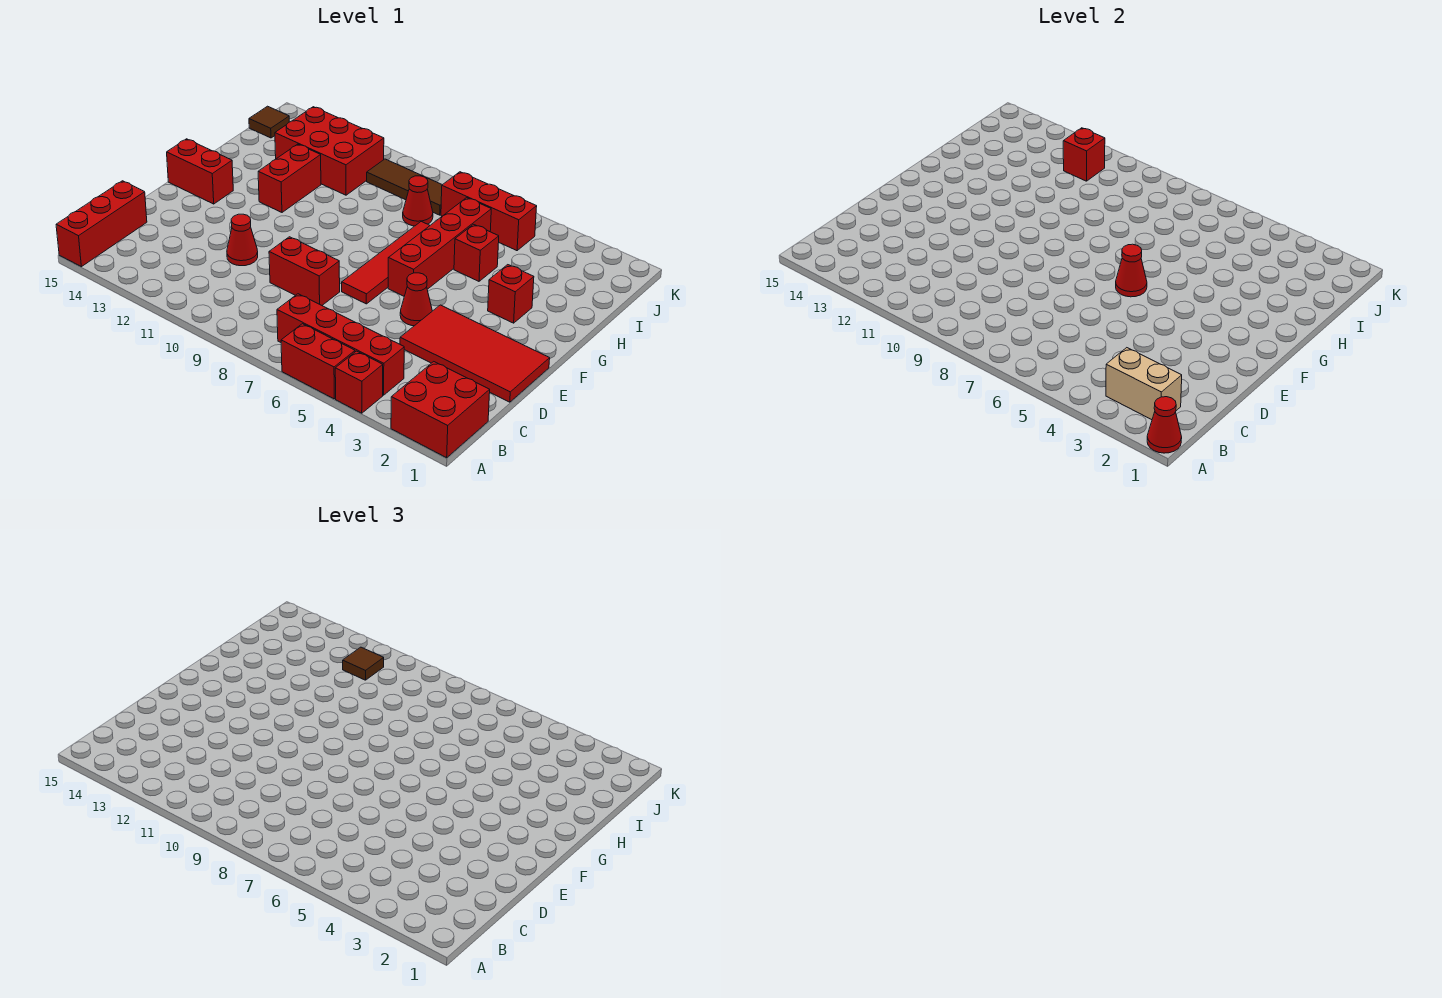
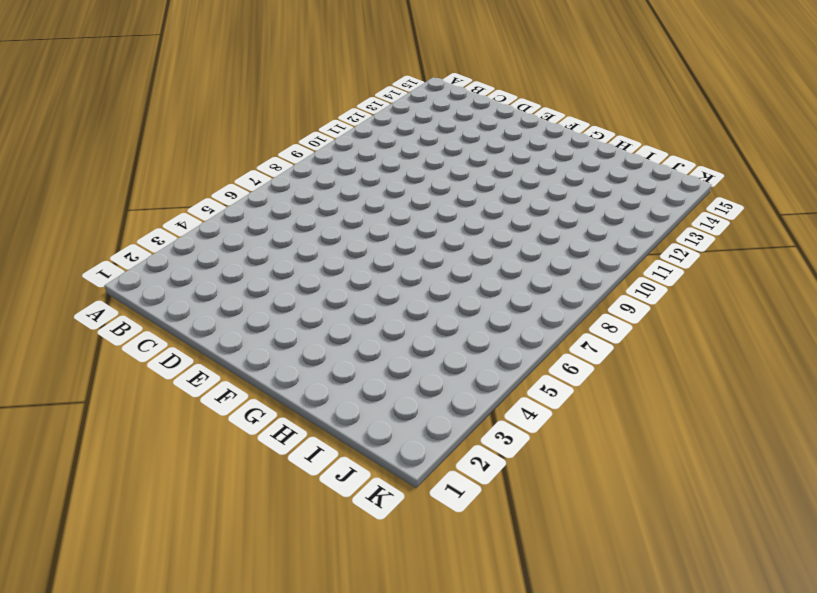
none -> red brick A1:B2 level 1
none -> red brick A4 level 1
none -> red brick A5:A6 level 1

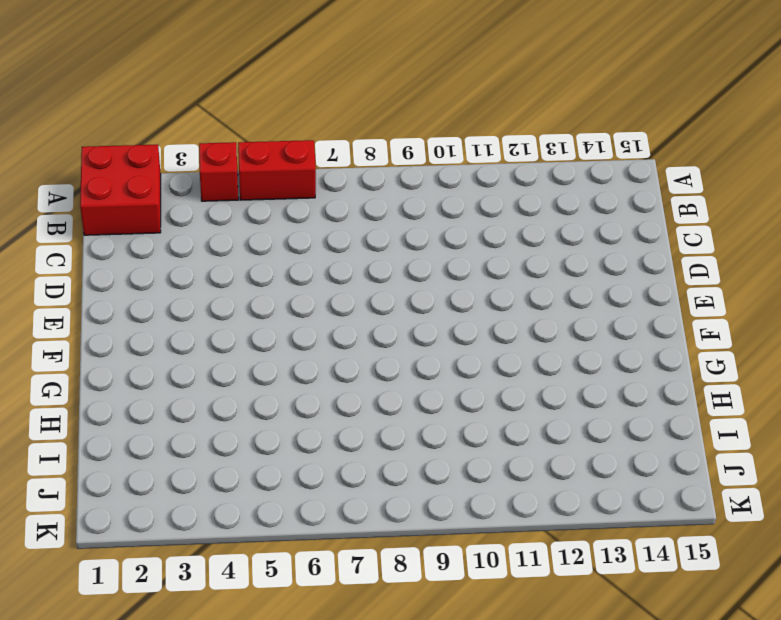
none -> red brick A15:C15 level 1
none -> red brick B4:B7 level 1
none -> red tile D1:E4 level 1

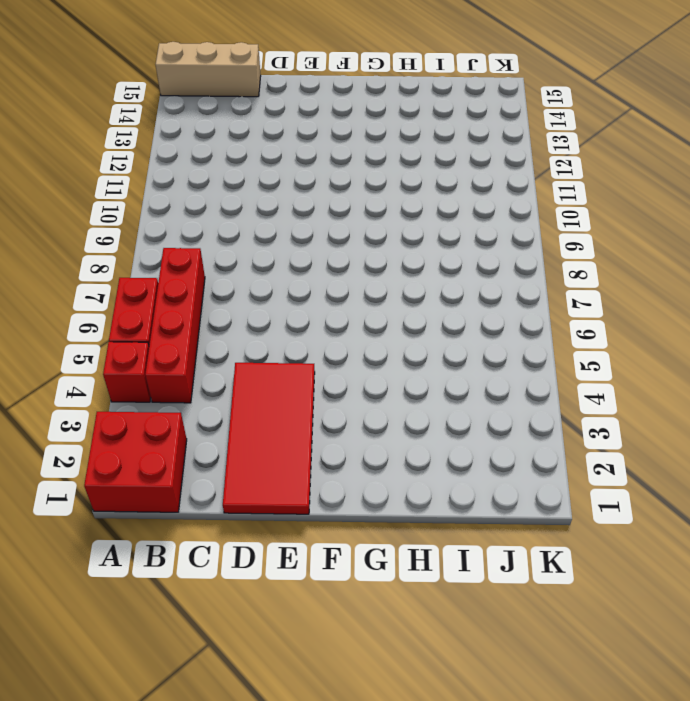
tan brick A15:C15 level 1 -> red brick A15:C15 level 1
none -> red brick D8:D9 level 1
none -> red cone D11 level 1
none -> red cone E5 level 1

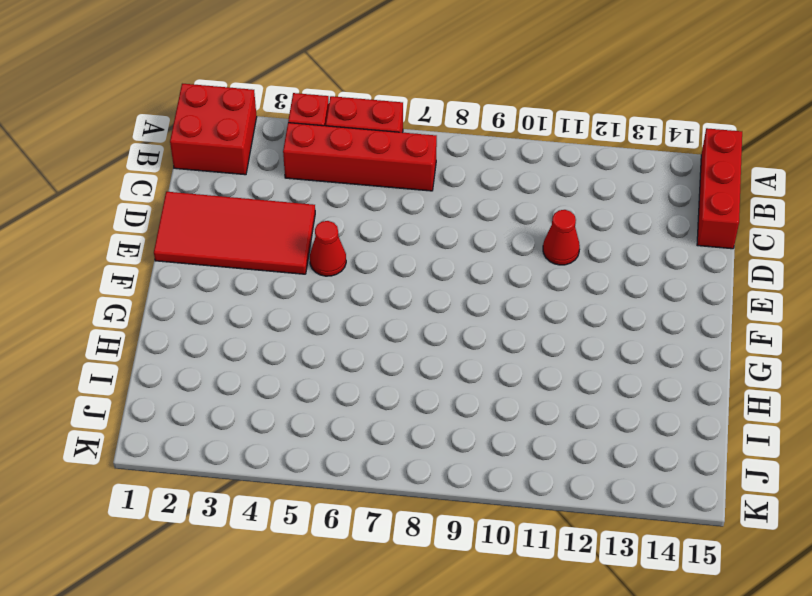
none -> red brick D8:D9 level 1
none -> red tile E7:H7 level 1
none -> red brick F6:I6 level 1

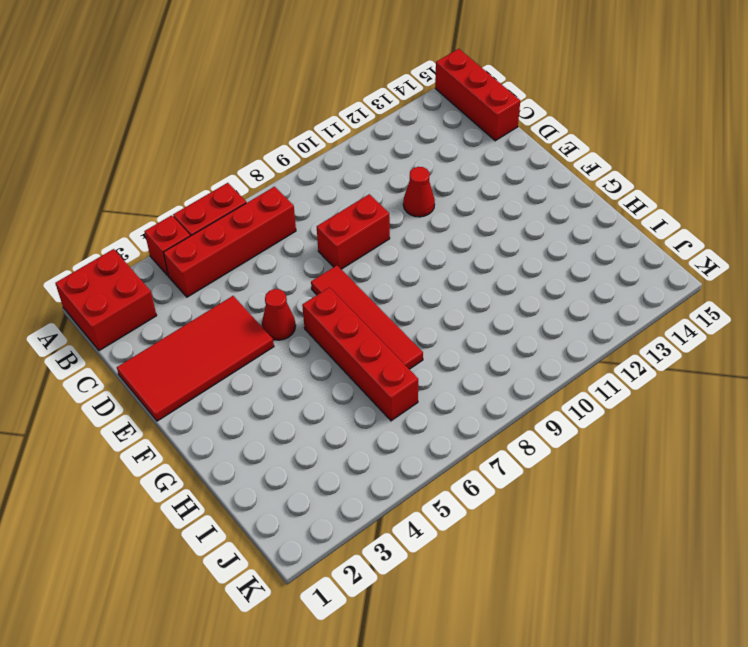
none -> red brick F14:F15 level 1
none -> red brick G3 level 1
none -> red brick G12:H12 level 1

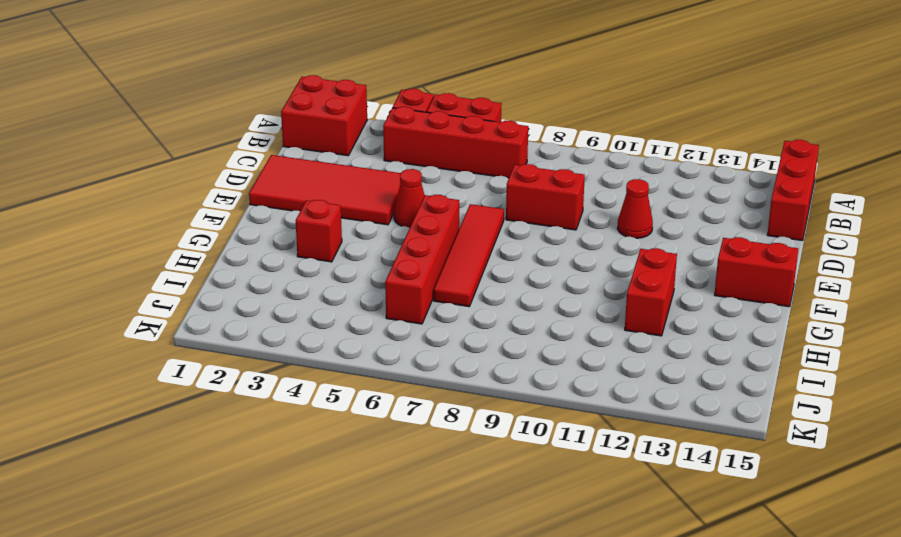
none -> red brick H5 level 1
none -> red cone I8 level 1
none -> red brick I11:J13 level 1

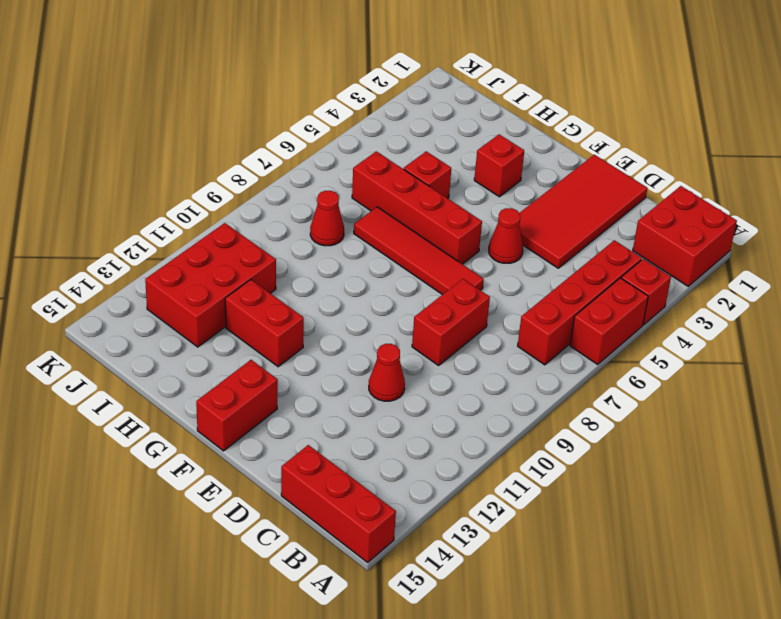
none -> red brick J5:J7 level 1
none -> brown tile J8:J10 level 1
none -> brown tile J15 level 1

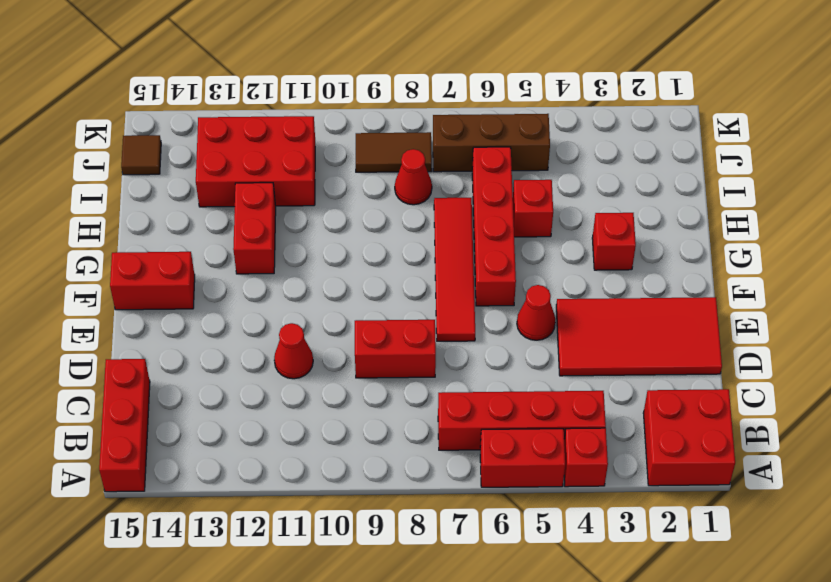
brown brick J5:J7 level 1 -> red brick J5:J7 level 1
brown tile J8:J9 level 1 -> brown tile J8:J10 level 1
none -> red cone A1 level 2
none -> tan brick B2:B3 level 2
none -> red cone F6 level 2

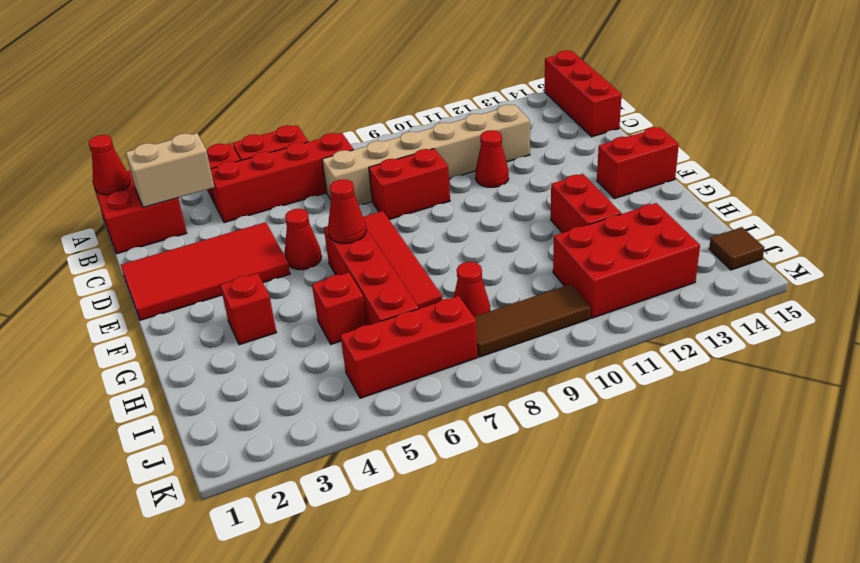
tan brick C7:C12 level 1 -> none
none -> red brick J11 level 2
none -> brown tile J11 level 3

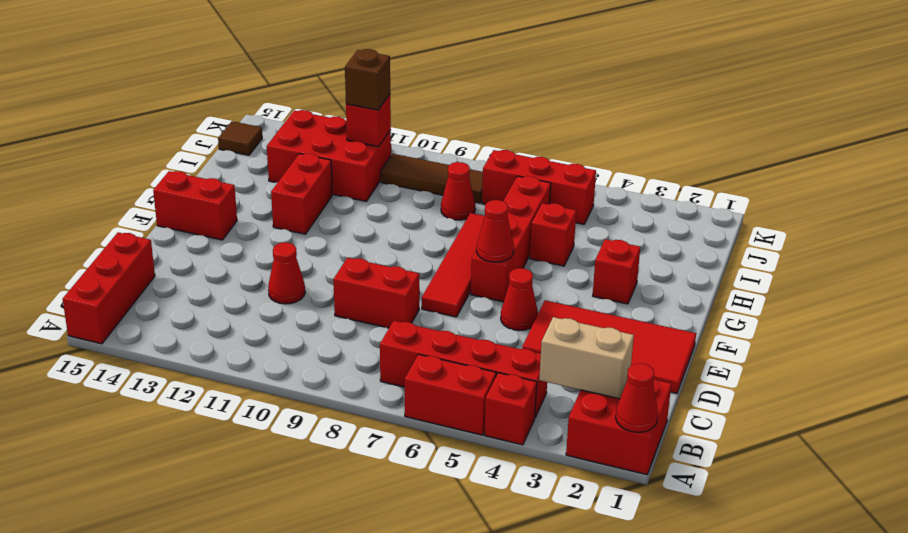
brown brick J11 level 3 -> brown tile J11 level 3

